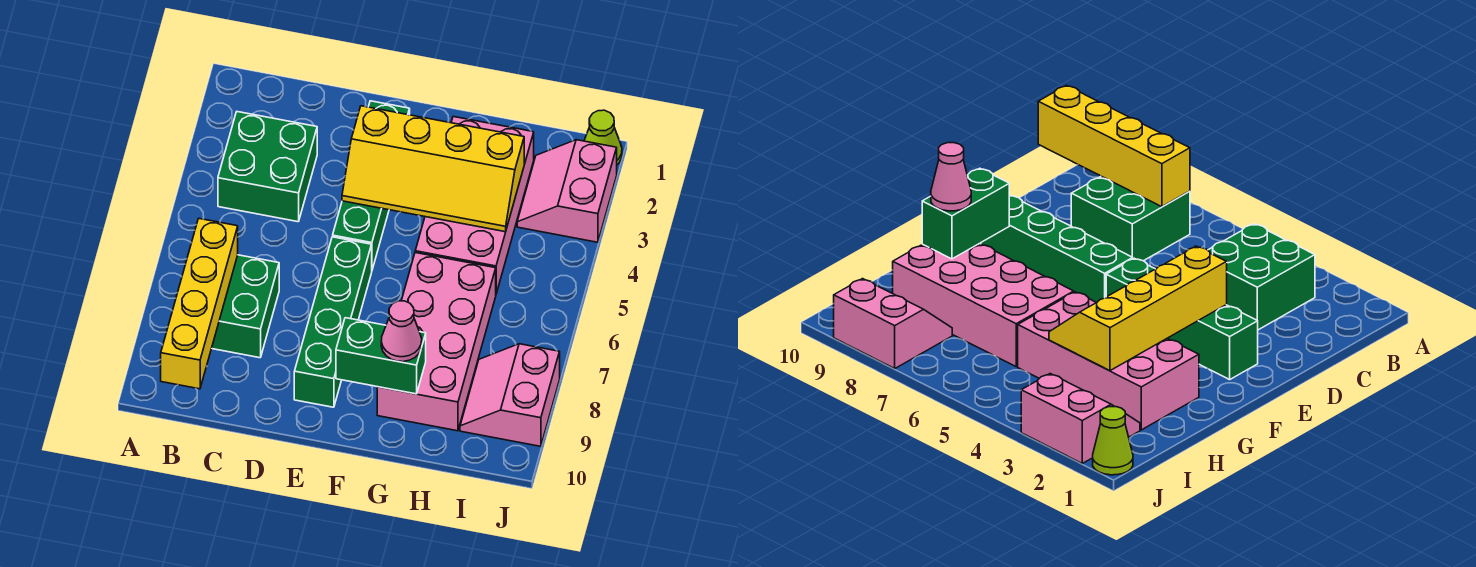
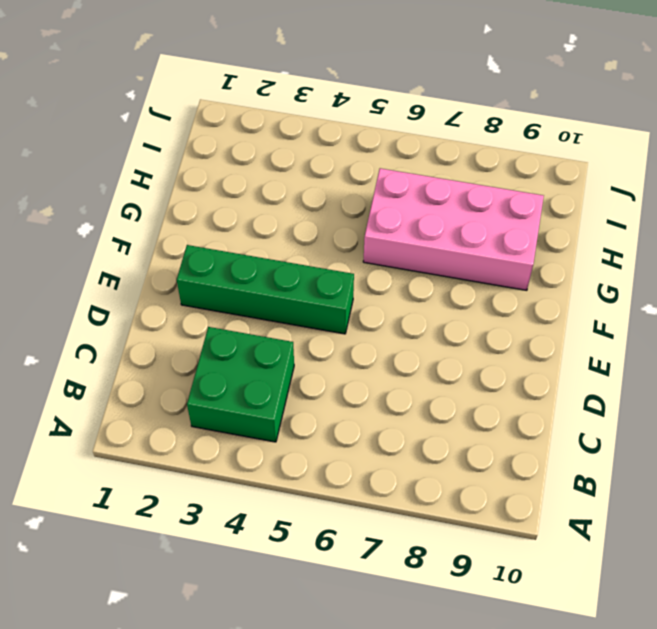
none -> green brick B7:C8 level 1
none -> green brick E6:E9 level 1
none -> pink brick G2:H5 level 1

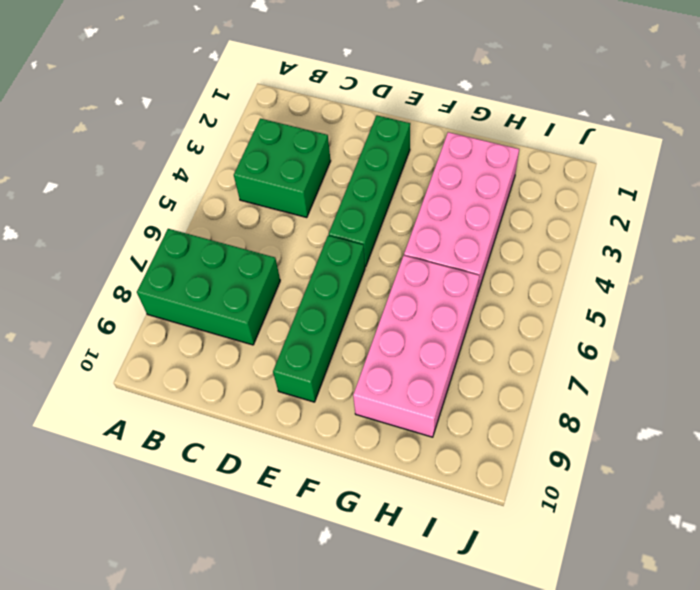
green brick A7:C8 level 1 -> green brick B7:C8 level 1
none -> pink slope I2:J3 level 1 top J
none -> pink slope I8:J9 level 1 top J
none -> lime cone J1 level 1

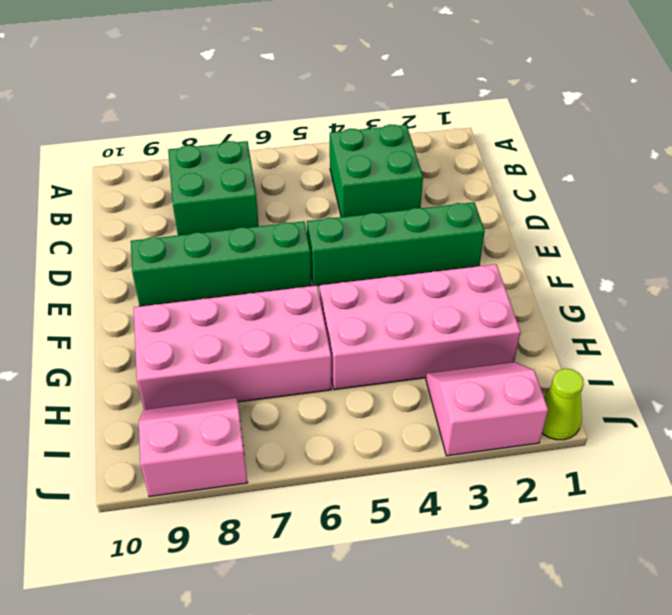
none -> yellow brick B7:B10 level 2
none -> yellow slope E3:H4 level 2 top 3
none -> green brick F9:G9 level 2

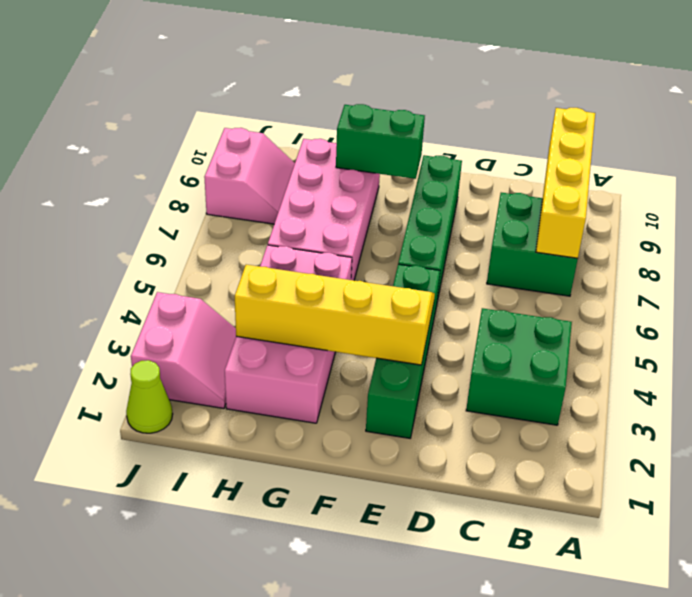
none -> pink cone G9 level 3

